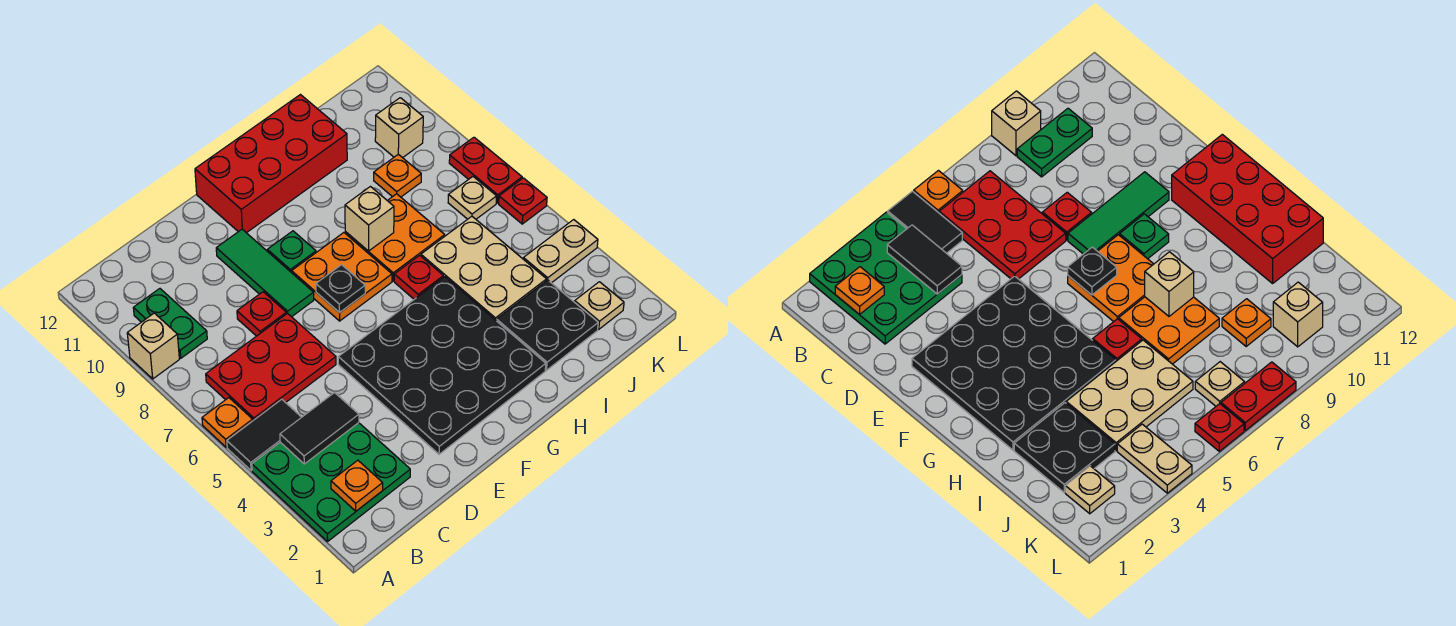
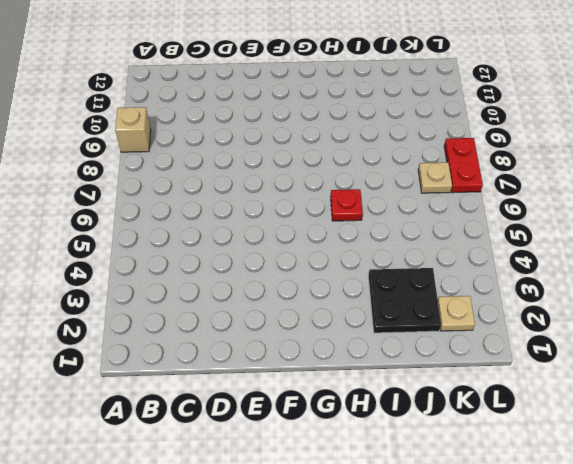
none -> green plate A2:C4 level 1
none -> black tile A5:B5 level 1
none -> orange plate A6 level 1

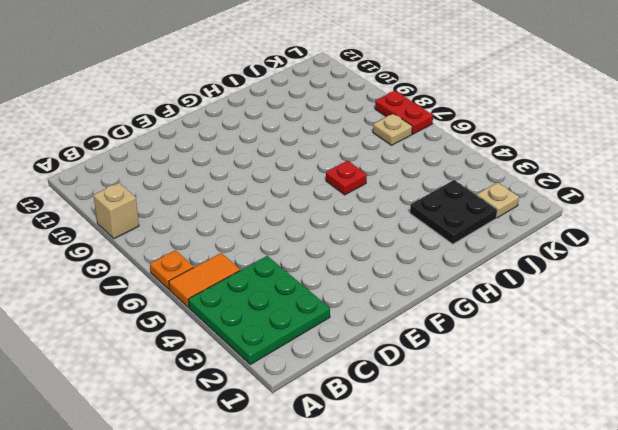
orange tile A5:B5 level 1 -> black tile A5:B5 level 1
none -> red plate B6:D7 level 1
none -> green plate B9:B10 level 1
none -> red plate D8 level 1

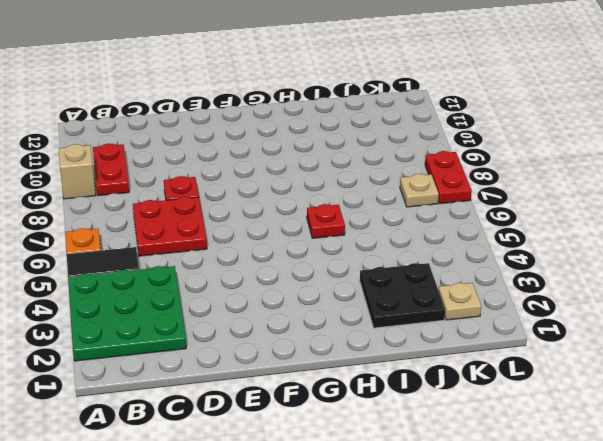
red plate B9:B10 level 1 -> green plate B9:B10 level 1
red plate C6:D7 level 1 -> red plate B6:D7 level 1
none -> black plate E2:H5 level 1
none -> green tile E8:E10 level 1
none -> orange plate F7:G8 level 1

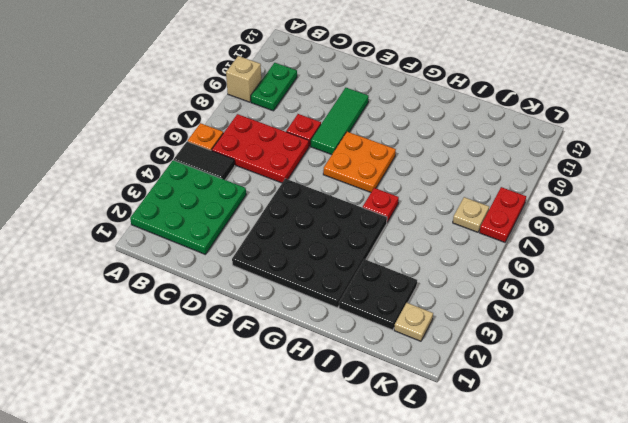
none -> green plate F9 level 1
none -> red brick F11:I12 level 1
none -> orange plate H7:I8 level 1

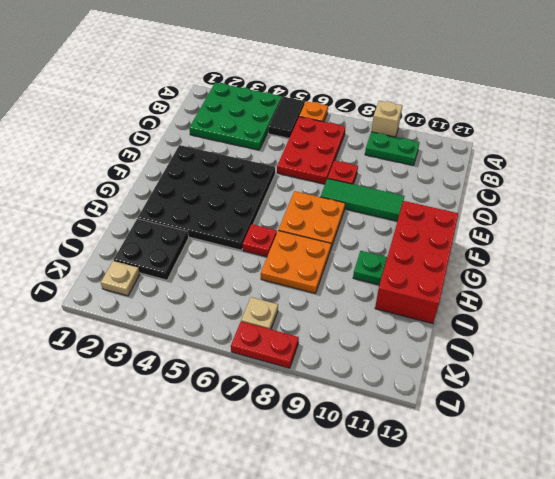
green plate H10 level 1 -> green plate F9 level 1
none -> tan plate I4:J6 level 1
none -> orange plate J9 level 1
none -> tan plate K4:L4 level 1

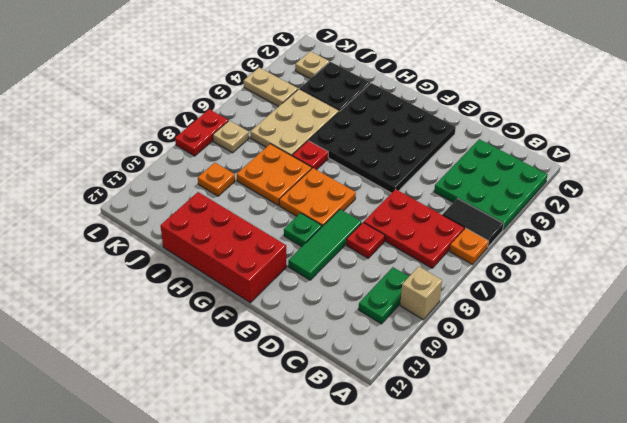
none -> tan brick K10 level 1
none -> red plate L6 level 1
none -> orange plate B2 level 2

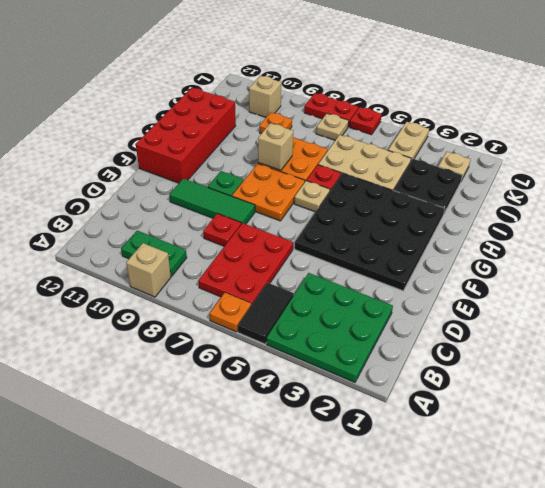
tan plate G6 level 1 -> none
none -> orange plate B2 level 2
none -> black tile B4:C4 level 2
none -> black plate F7 level 2

